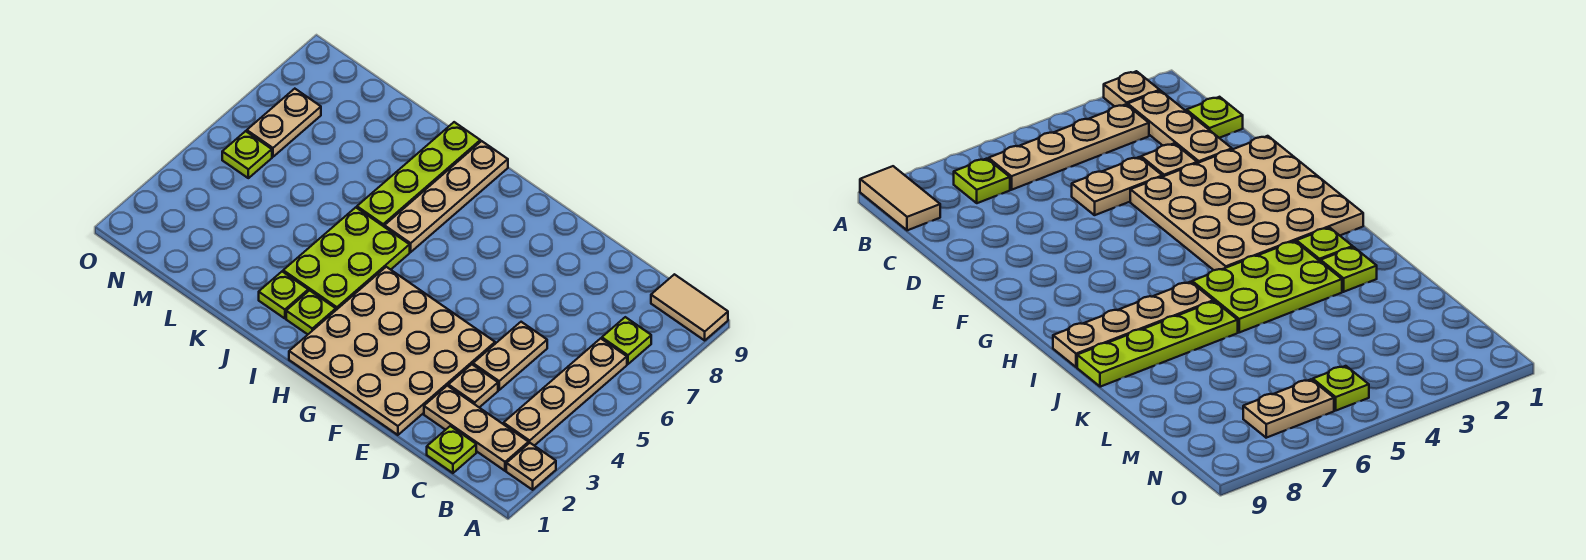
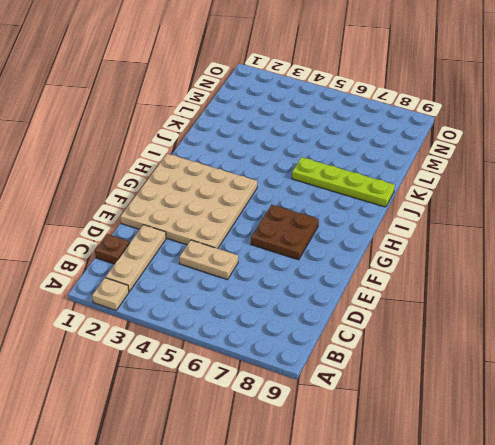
brown plate C1 level 1 -> lime plate C1 level 1
brown plate F6:G7 level 1 -> none
none -> tan tile A9:B9 level 1
none -> tan plate B3:B6 level 1
none -> lime plate B7 level 1

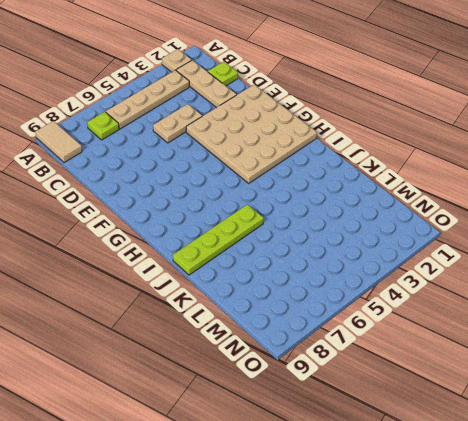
none -> tan plate D3 level 1
none -> lime plate I2 level 1
none -> lime plate I3:J5 level 1

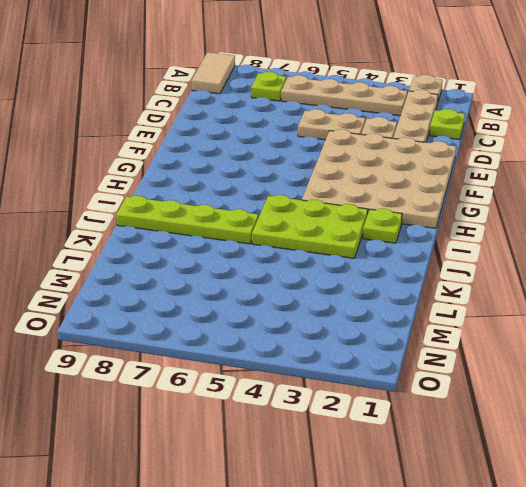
none -> tan plate I6:I9 level 1
none -> lime plate J2 level 1
none -> lime plate N5 level 1

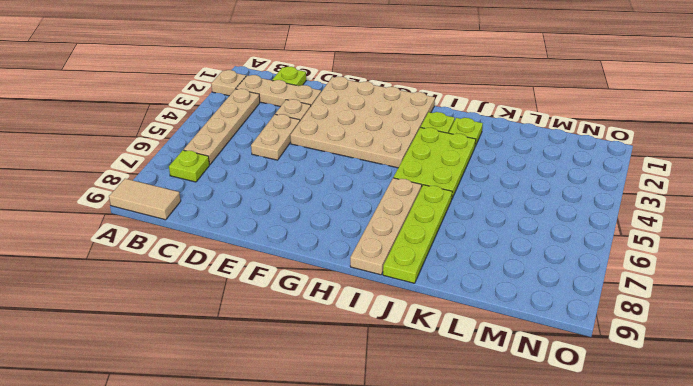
none -> lime plate N5 level 1
none -> tan plate N6:N7 level 1

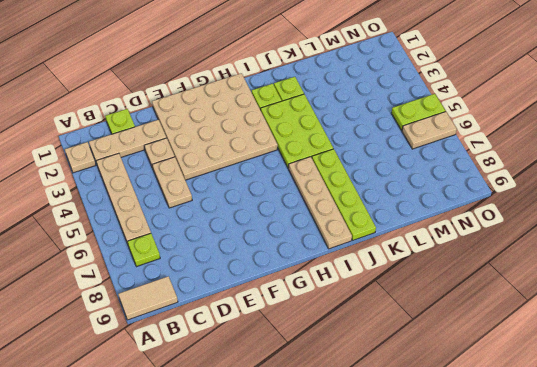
lime plate N5:O5 level 1 -> lime plate N5 level 1
tan plate N6:O6 level 1 -> tan plate N6:N7 level 1

